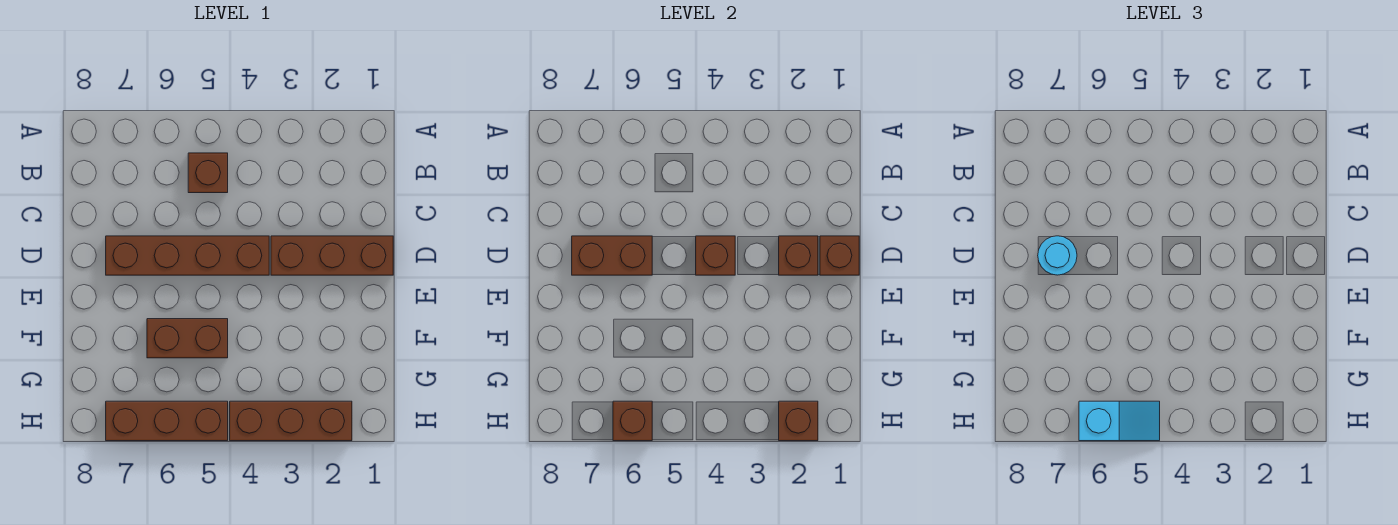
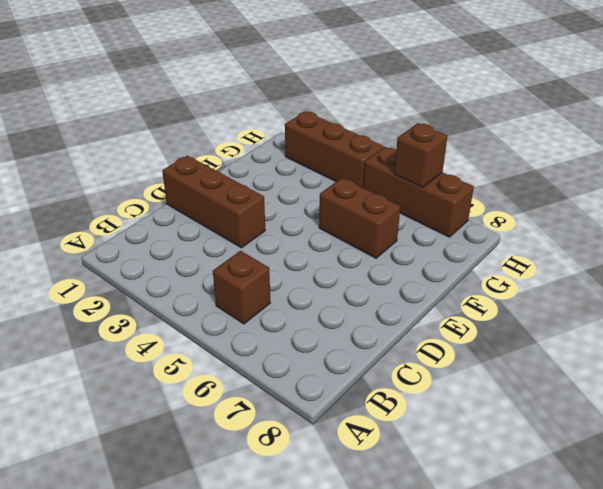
none -> brown brick D4:D7 level 1
none -> brown brick D1 level 2
none -> brown brick D2 level 2

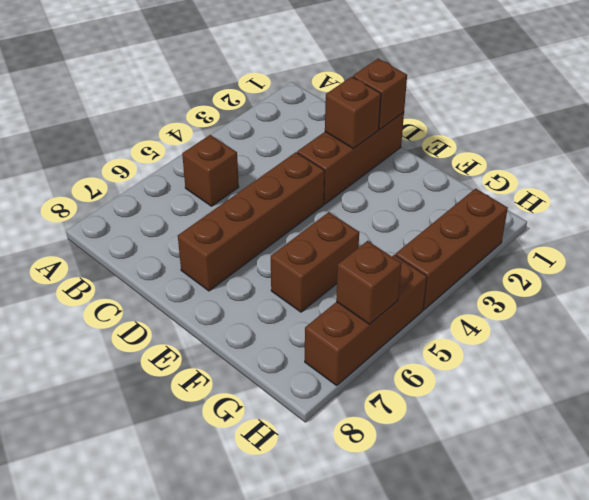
none -> brown brick D4 level 2
none -> brown brick D6:D7 level 2
none -> brown brick H2 level 2

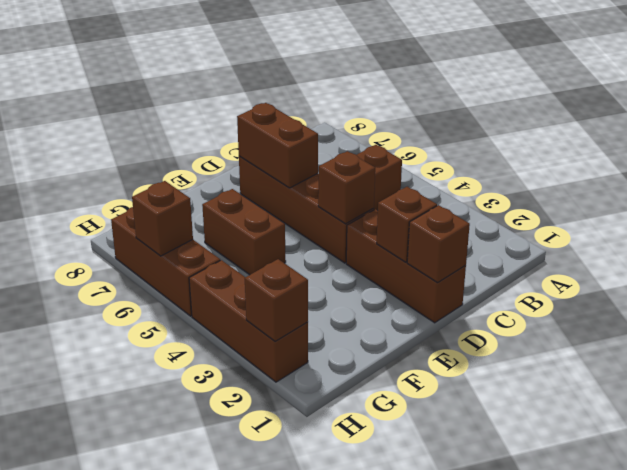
none -> cyan round brick D7 level 3
none -> cyan slope H5:H6 level 3 top 6

